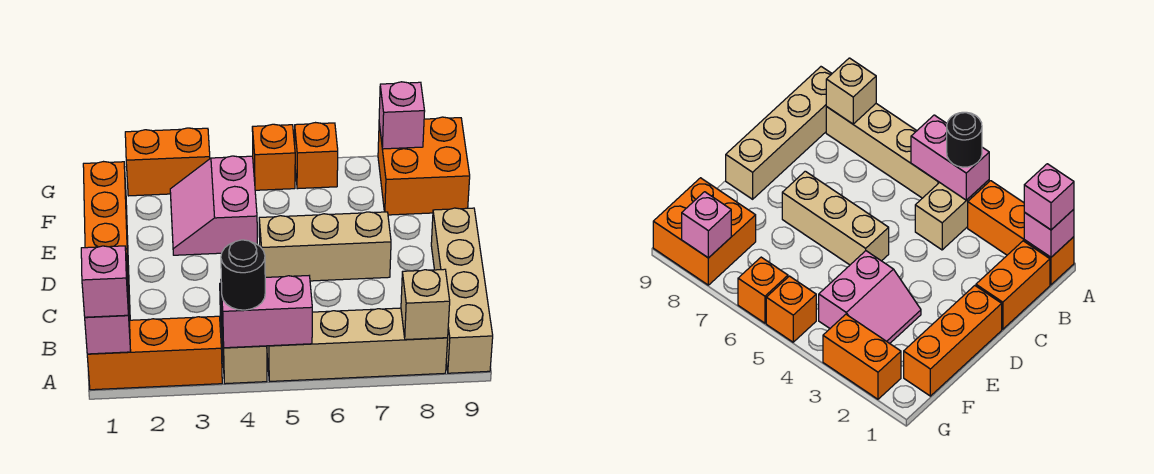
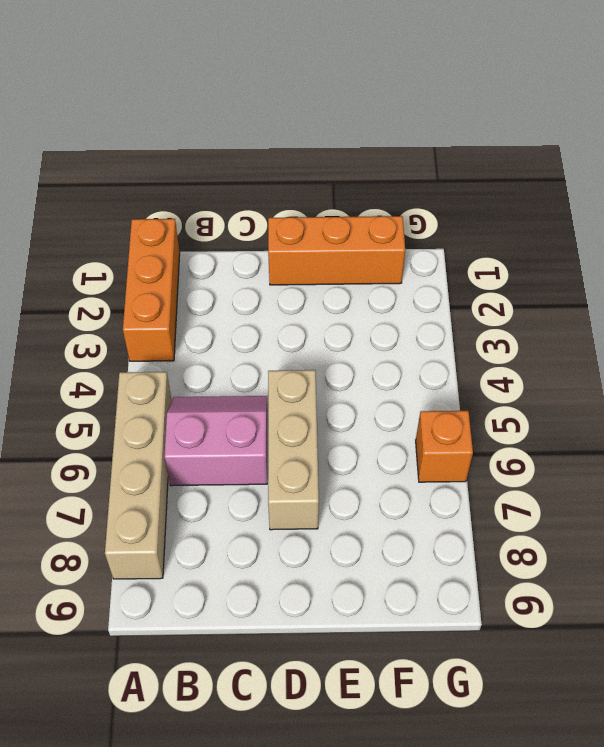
pink slope B5:C6 level 1 top 6 -> pink slope E3:F4 level 1 top 4
none -> tan brick A4:B4 level 1
none -> tan brick A9:D9 level 1
none -> orange brick B1:C1 level 1

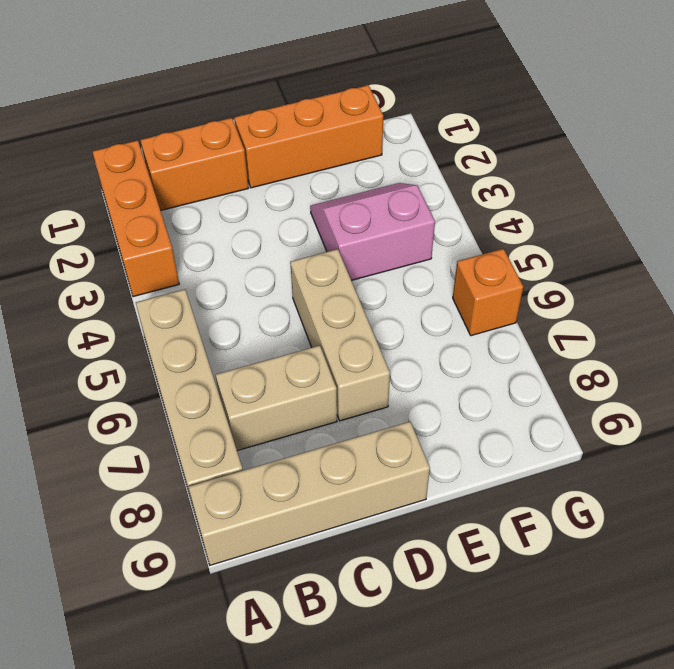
tan brick B7:C7 level 1 -> tan brick A4:B4 level 1
none -> orange brick F8:G9 level 1
none -> orange brick G2:G3 level 1
none -> orange brick G5 level 1

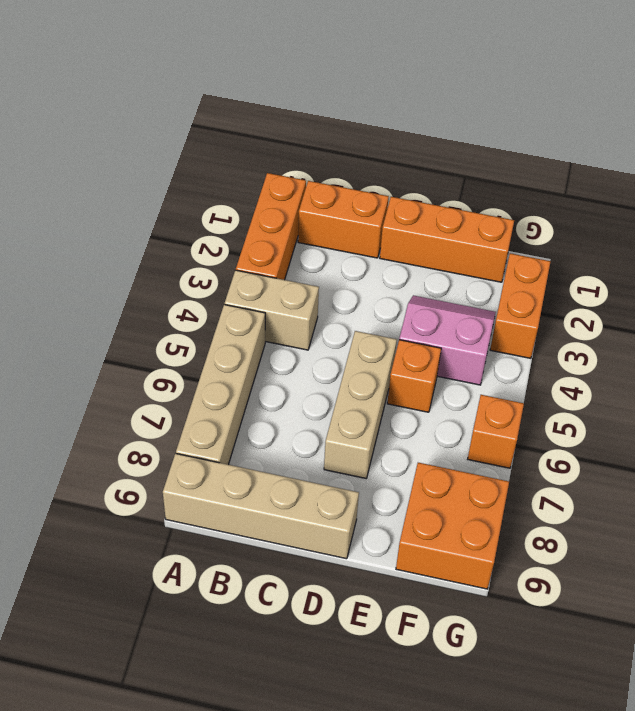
orange brick E5 level 1 -> orange brick G5 level 1
none -> pink brick A1 level 2
none -> pink brick A4:A5 level 2
none -> tan brick A8 level 2

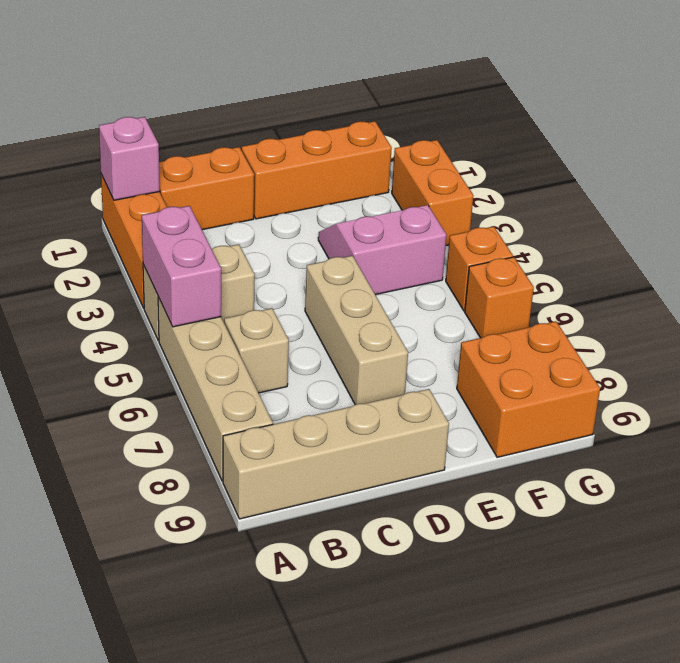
tan brick B6 level 1 -> tan brick A8 level 2
none -> pink brick G8 level 2
none -> pink brick A1 level 3
none -> black round brick A4 level 3

